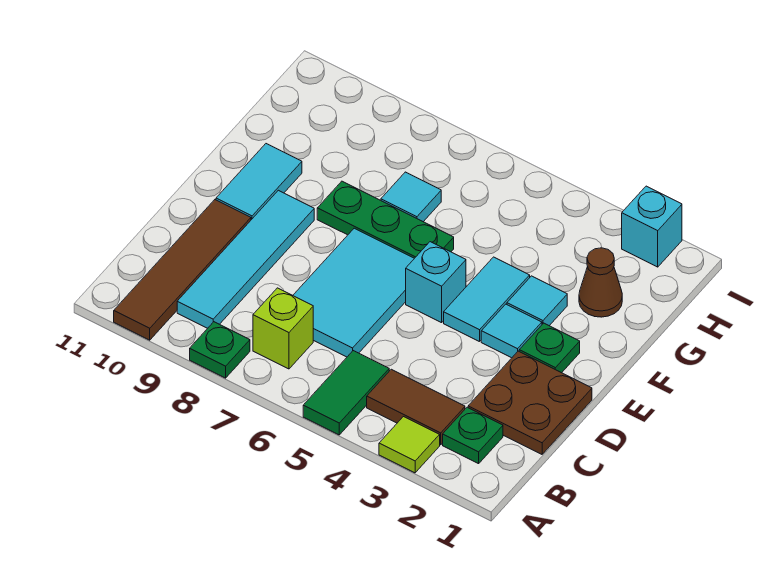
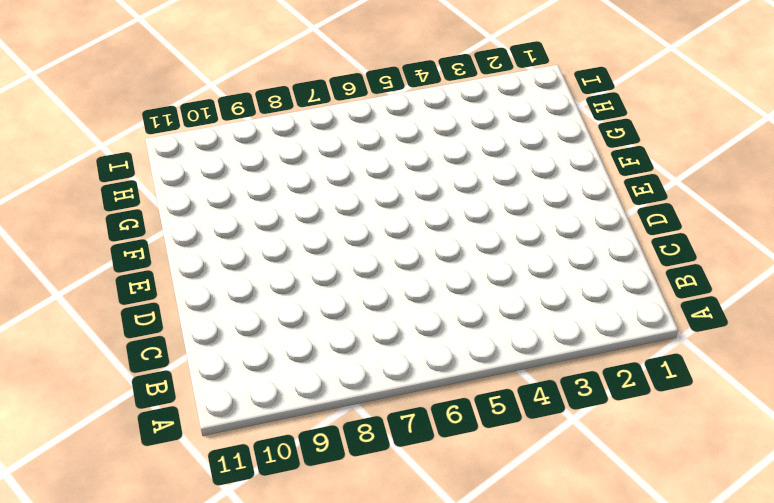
none -> lime tile A3 level 1
none -> green tile A5:B5 level 1
none -> green plate A8 level 1

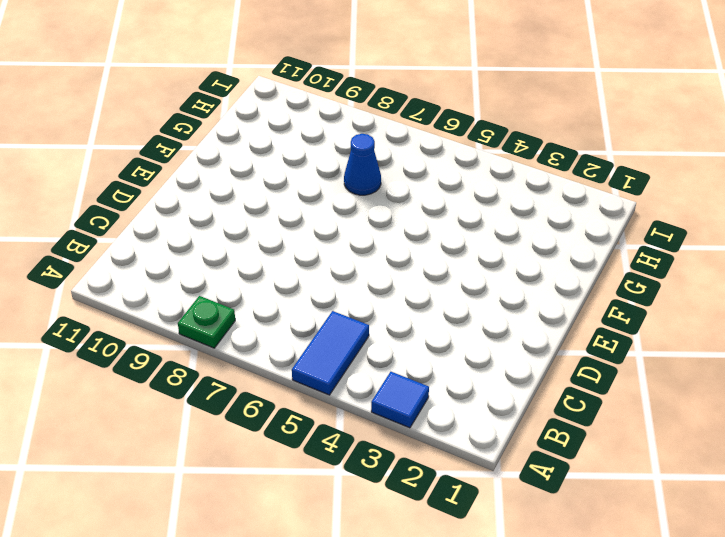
blue tile A3 level 1 -> lime tile A3 level 1
blue tile A5:B5 level 1 -> green tile A5:B5 level 1
blue cone G7 level 1 -> cyan tile G7 level 1
none -> brown tile A10:D10 level 1
none -> green plate B2 level 1
none -> brown tile B3:B4 level 1

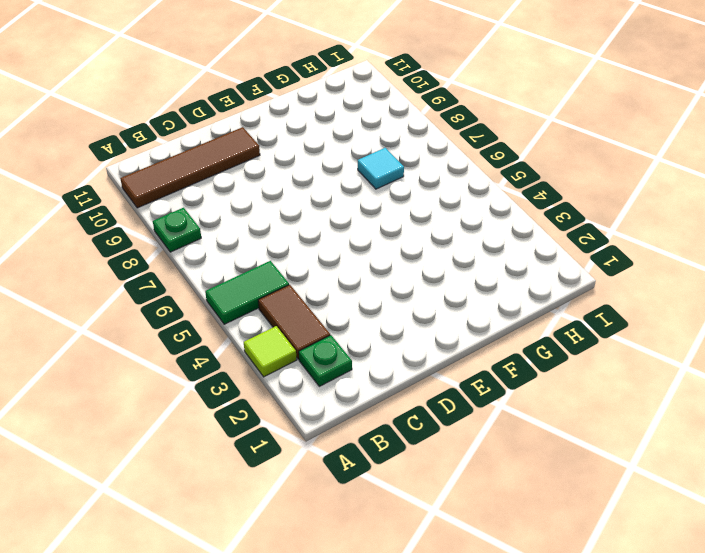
none -> lime brick B7 level 1
none -> cyan tile B9:E9 level 1
none -> brown plate C1:D2 level 1

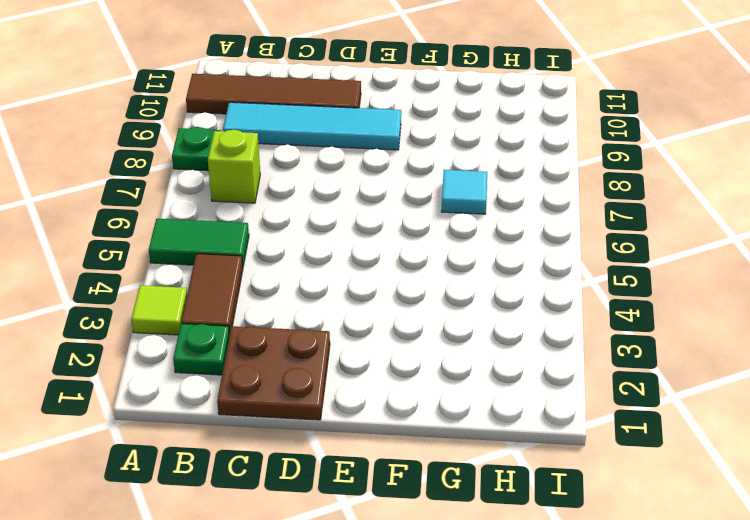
none -> cyan tile C6:E7 level 1
none -> green plate E2 level 1
none -> cyan tile E3 level 1

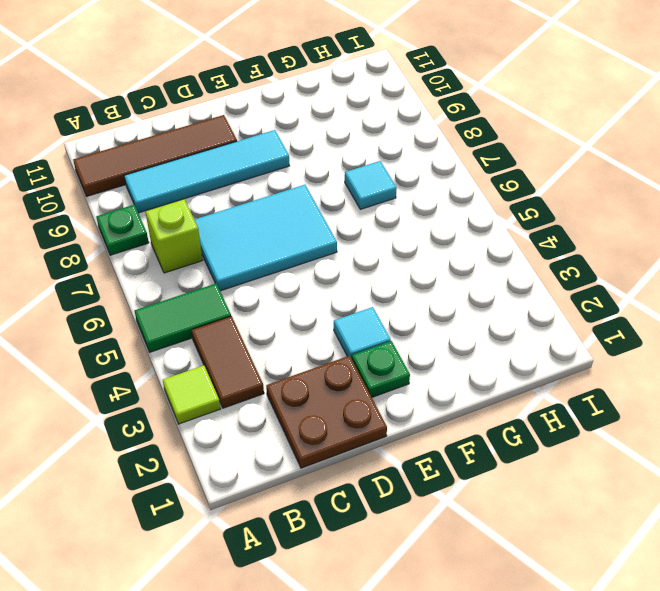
none -> green plate B2 level 1
none -> cyan tile E4:F4 level 1
none -> cyan brick E5 level 1

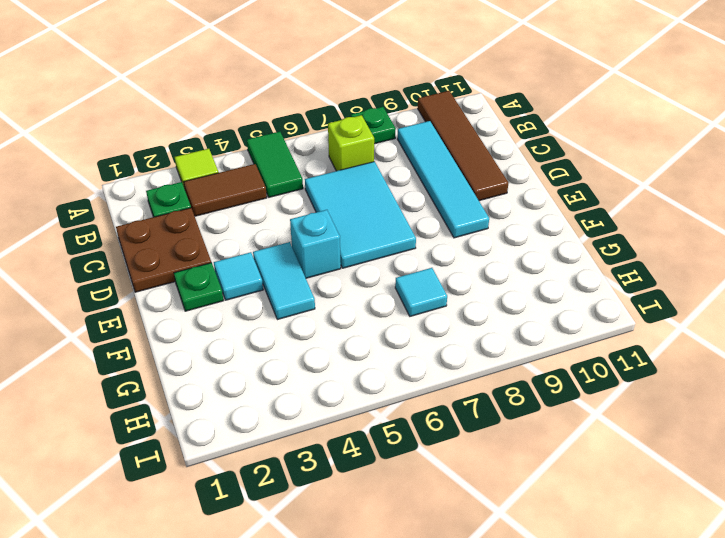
none -> cyan tile E10:F10 level 1
none -> cyan tile F3 level 1
none -> green plate F6:F8 level 1

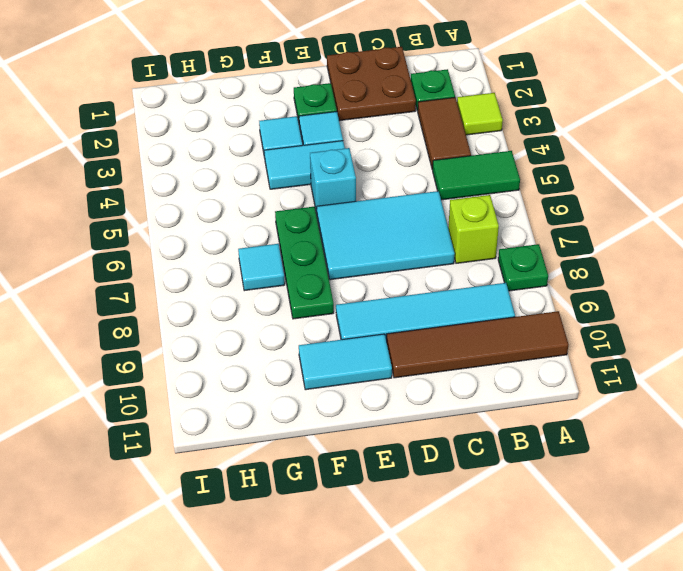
none -> brown cone G2 level 1
none -> cyan brick I2 level 1

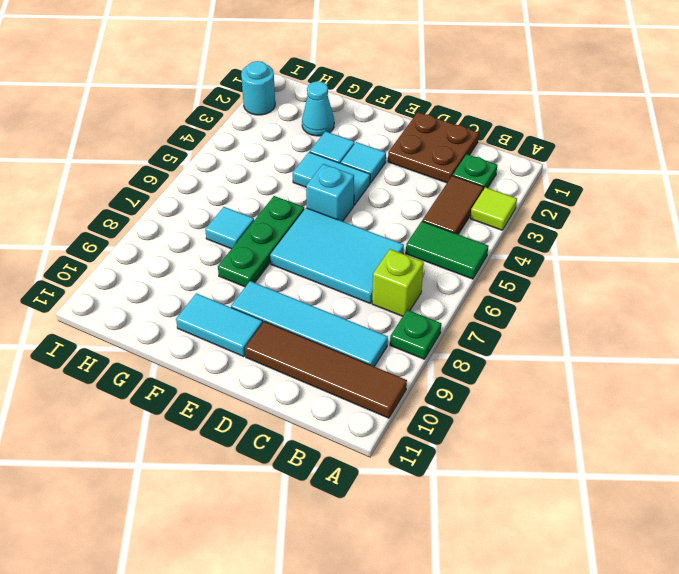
cyan cone G2 level 1 -> brown cone G2 level 1
cyan round brick I2 level 1 -> cyan brick I2 level 1
none -> green plate E2 level 1

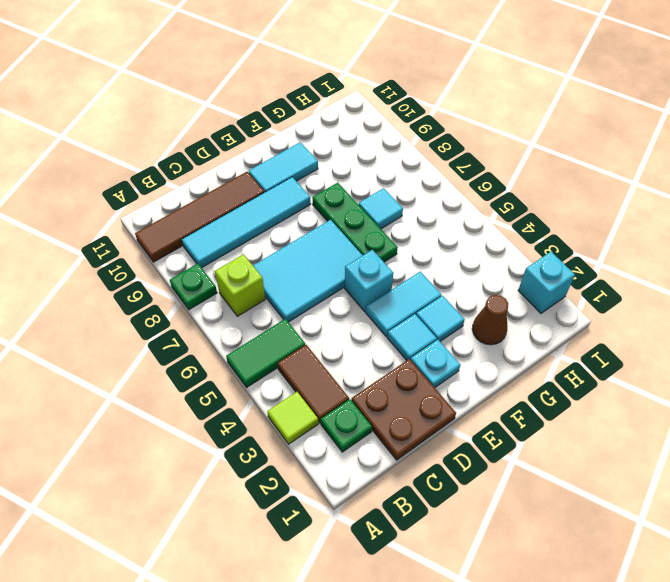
cyan plate E2 level 1 -> green plate E2 level 1

